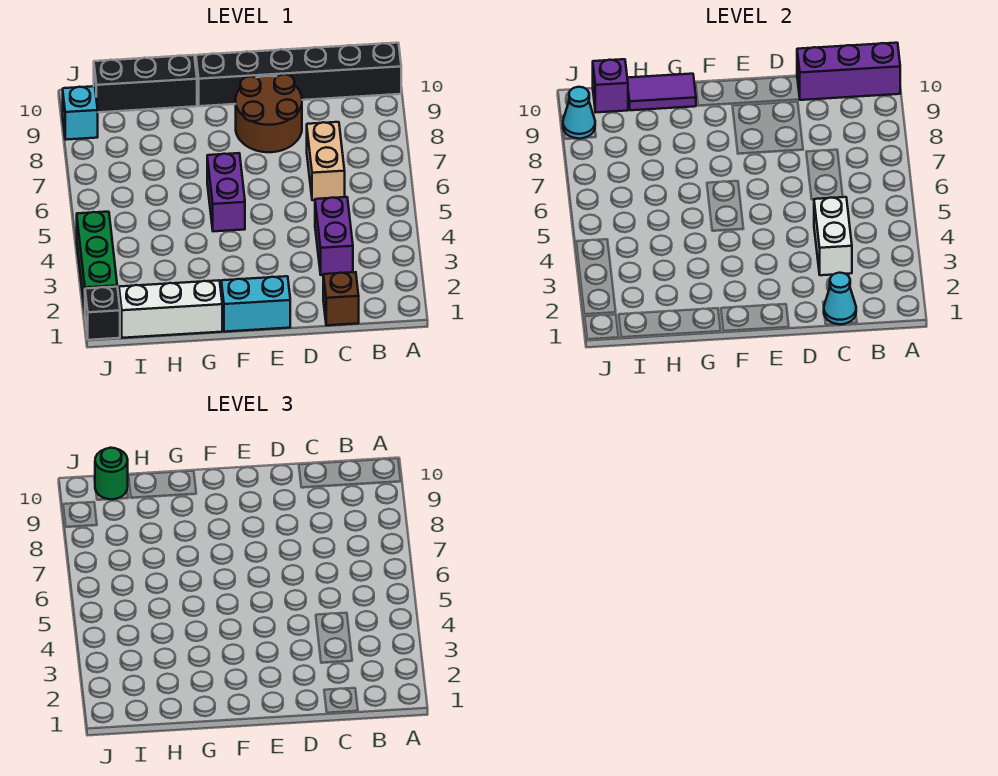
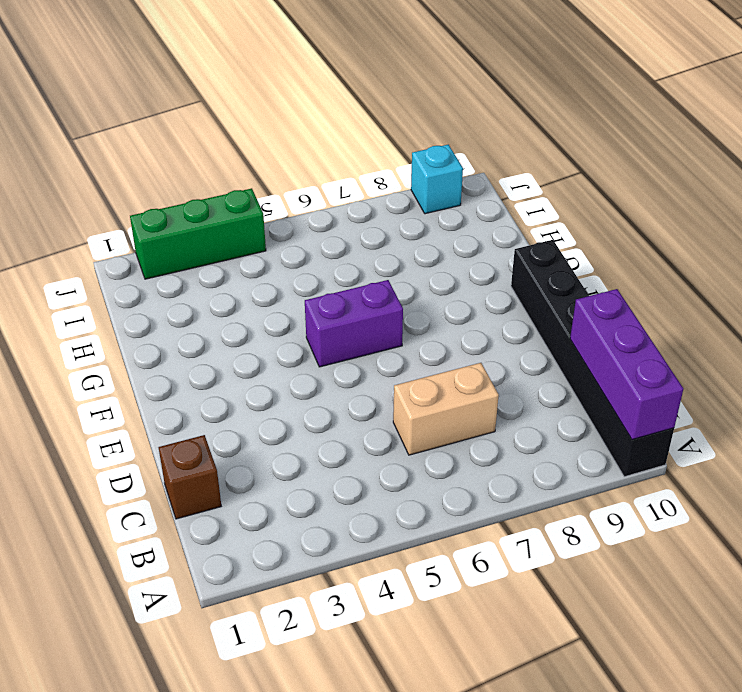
none -> purple brick C3:C4 level 1
none -> brown round brick D8:E9 level 1
none -> cyan brick E1:F1 level 1

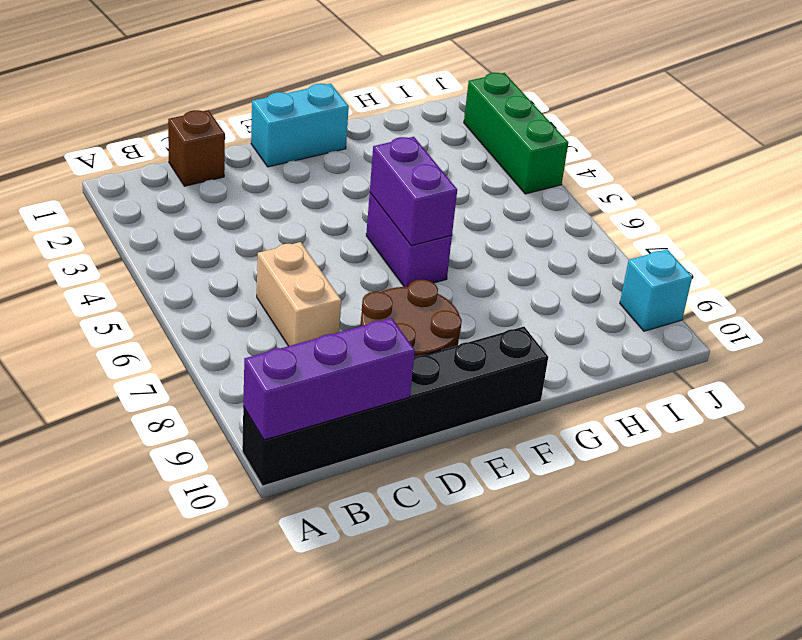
purple brick F5:F6 level 2 -> purple brick C3:C4 level 1
none -> white brick G1:I1 level 1
none -> black brick G10:I10 level 1
none -> black brick J1 level 1

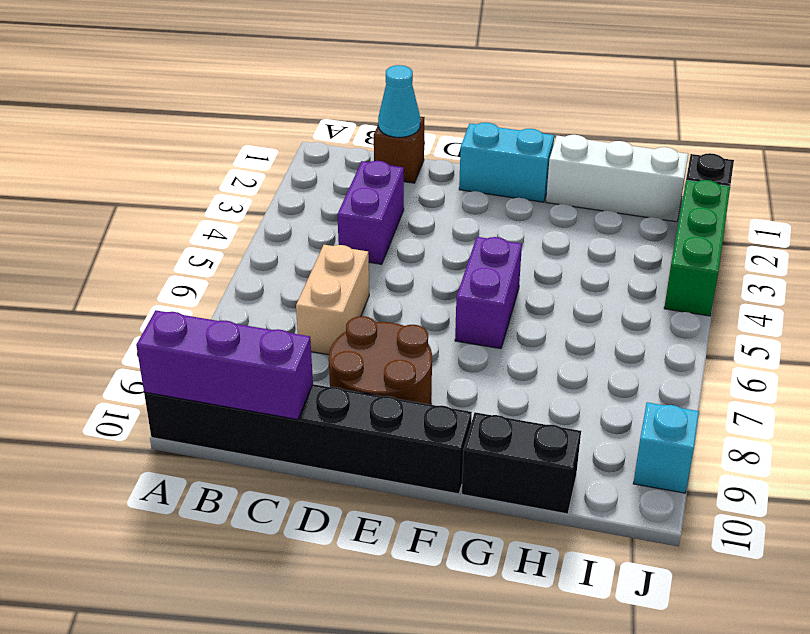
black brick G10:H10 level 1 -> black brick G10:I10 level 1
none -> white brick C3:C4 level 2
none -> purple tile G10:H10 level 2
none -> purple brick I10 level 2

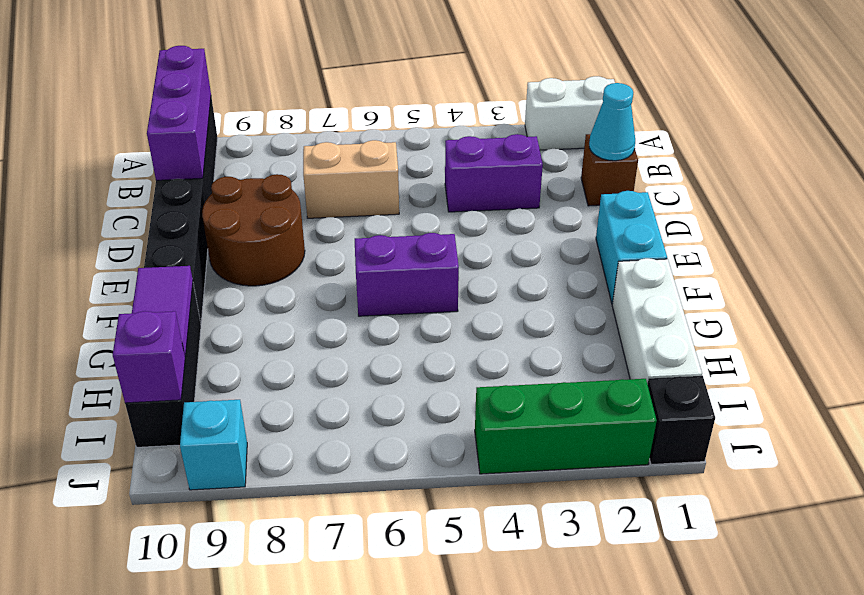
white brick A1:A2 level 1 -> white brick C3:C4 level 2
none -> cyan cone J9 level 2
none -> green round brick I10 level 3

